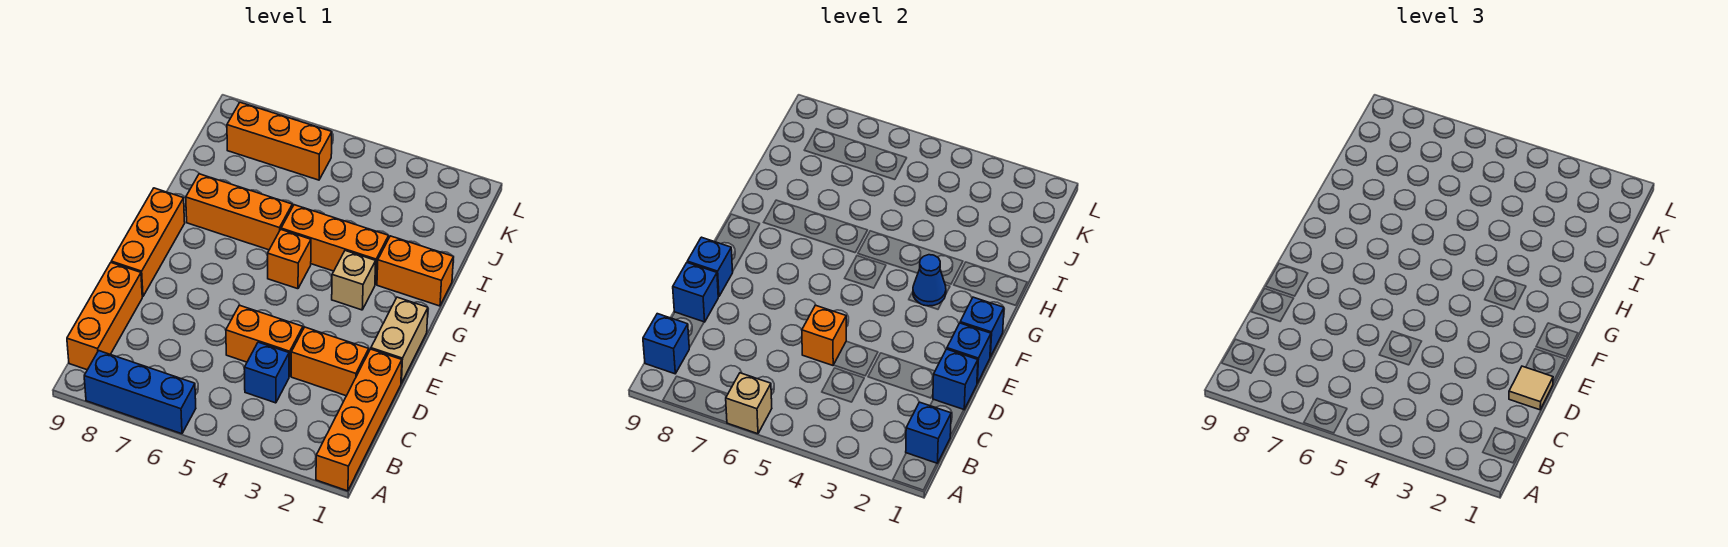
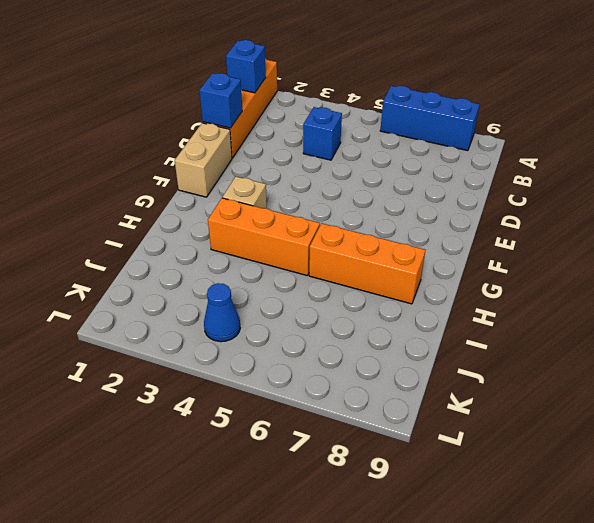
blue cone K4 level 1 -> blue cone G3 level 2
none -> orange brick B9:D9 level 1
none -> orange brick D2:D3 level 1
none -> orange brick D4:D5 level 1

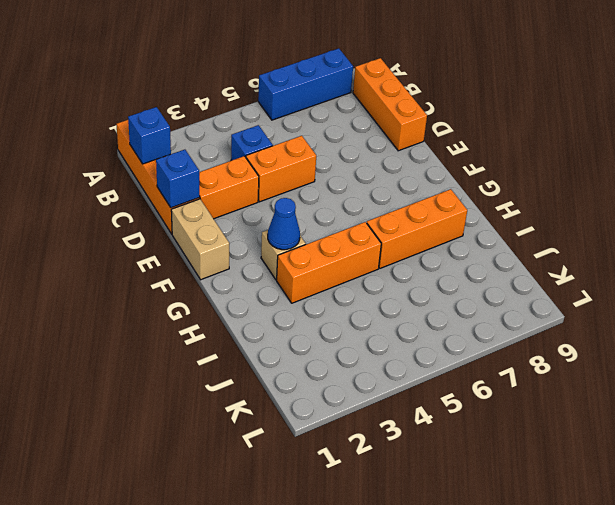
none -> orange brick E9:G9 level 1
none -> orange brick G5 level 1
none -> orange brick H1:H2 level 1

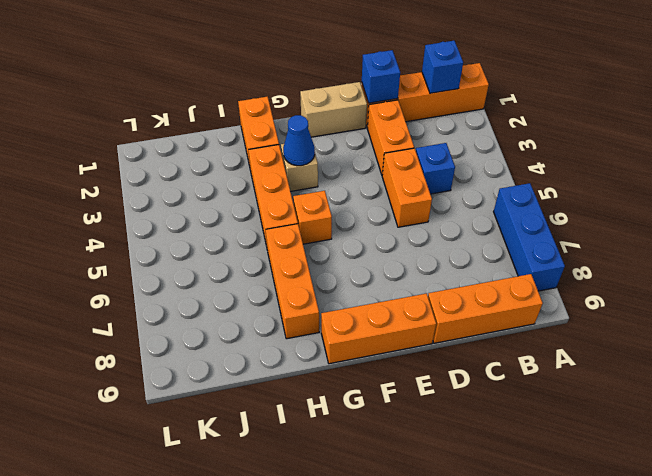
none -> orange brick K6:K8 level 1
none -> tan brick A6 level 2
none -> blue brick B9 level 2

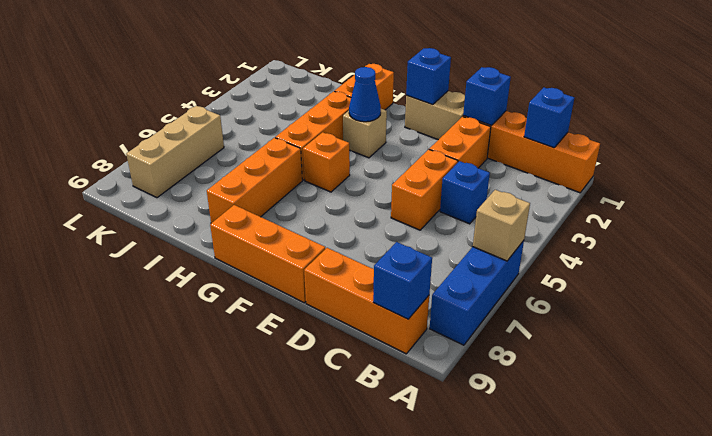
tan brick K6:K8 level 1 -> orange brick K6:K8 level 1
none -> orange brick D5 level 2
none -> blue brick D9 level 2
none -> blue brick E1 level 2

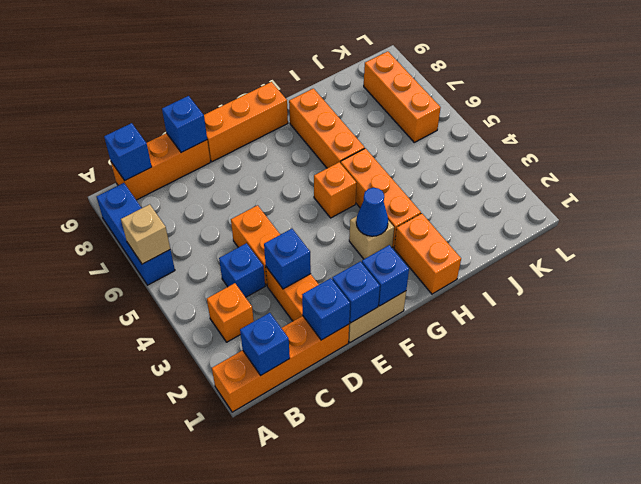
orange brick B3 level 1 -> orange brick D5 level 2
blue brick D3 level 2 -> blue brick E9 level 2
none -> tan tile D1 level 3

